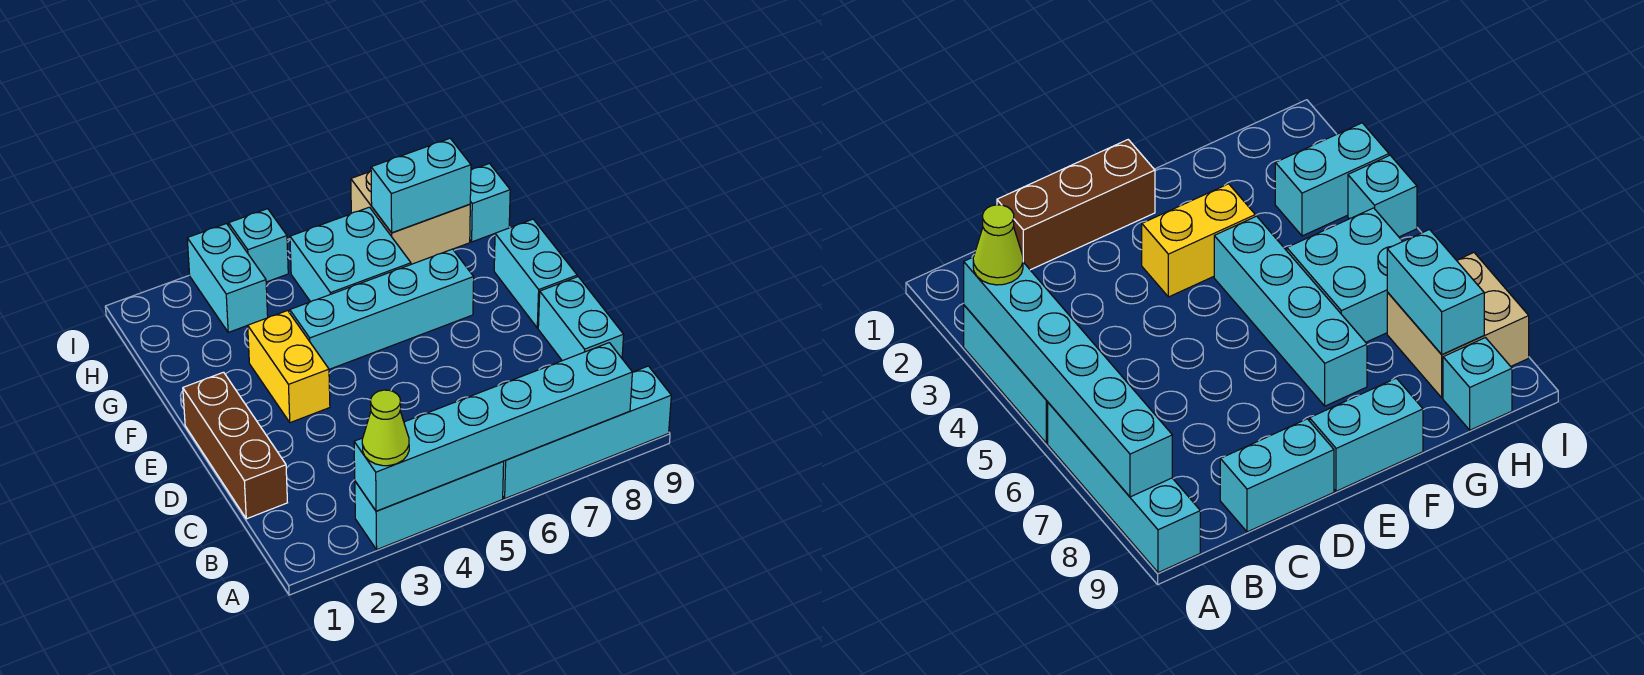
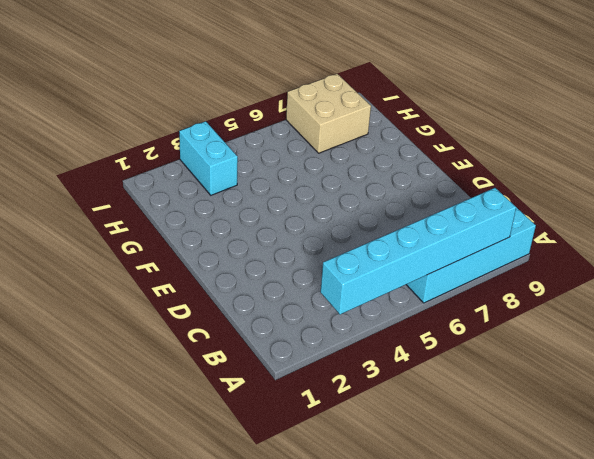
none -> cyan brick A3:A5 level 1
none -> brown brick C1:E1 level 1
none -> cyan brick C9:D9 level 1

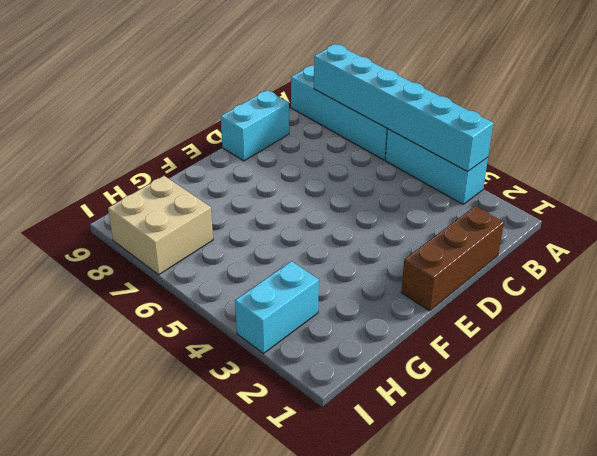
none -> yellow brick E3:F3 level 1
none -> cyan brick E9:F9 level 1
none -> cyan brick F4:F7 level 1

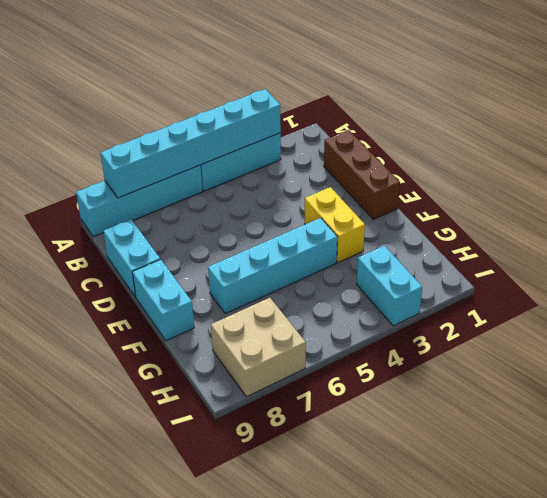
none -> cyan brick G5:H6 level 1
none -> cyan brick H9 level 1
none -> cyan brick I4 level 1

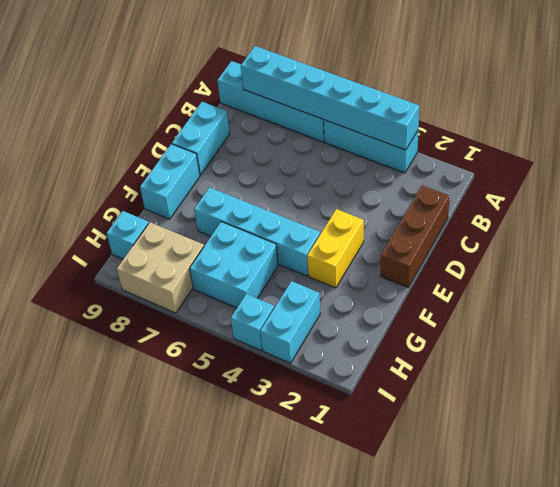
none -> cyan brick H7:H8 level 2
none -> lime cone A3 level 3

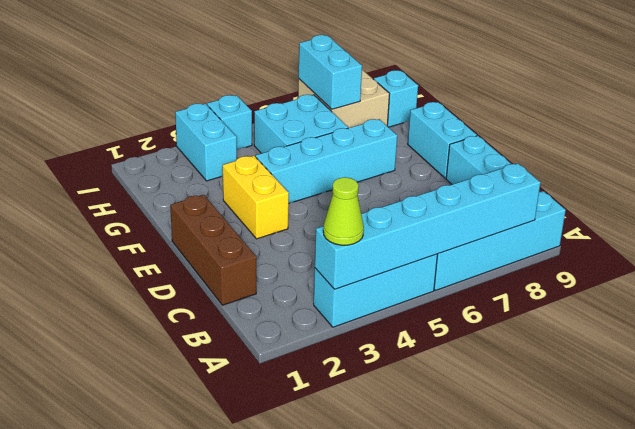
cyan brick H7:I7 level 2 -> cyan brick H7:H8 level 2

